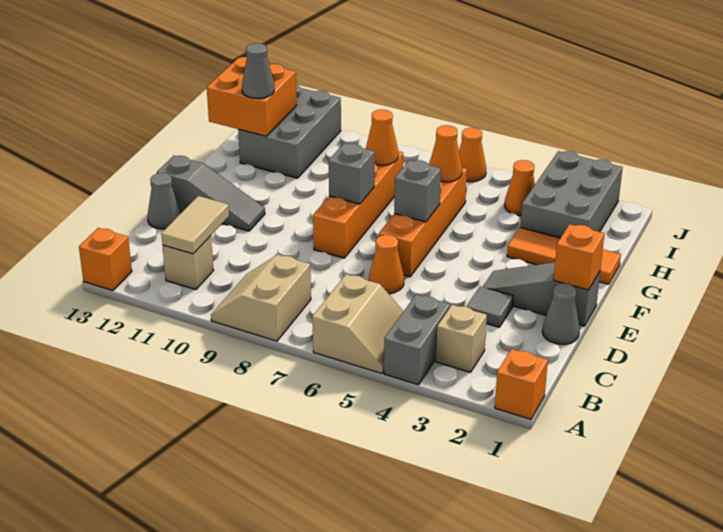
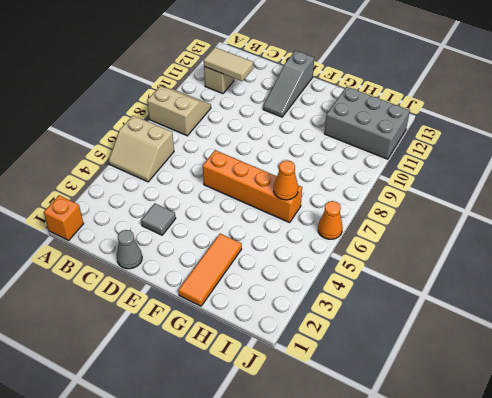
none -> grey brick A4:B4 level 1
none -> orange brick A13 level 1
none -> tan brick B3 level 1

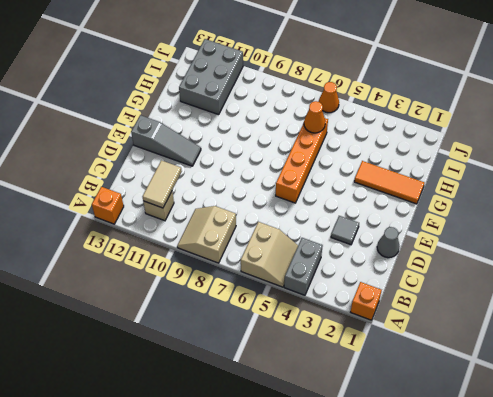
none -> tan brick B3 level 1
none -> orange cone D6 level 1
none -> grey cone D13 level 1

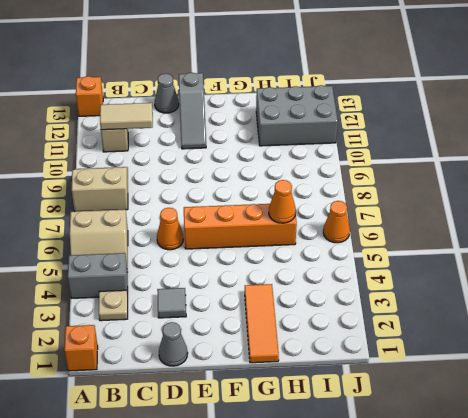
tan plate B3 level 1 -> tan brick B3 level 1
none -> grey slope E1:E3 level 1 top 1
none -> orange brick E8:H8 level 1
none -> grey brick H2:J3 level 1

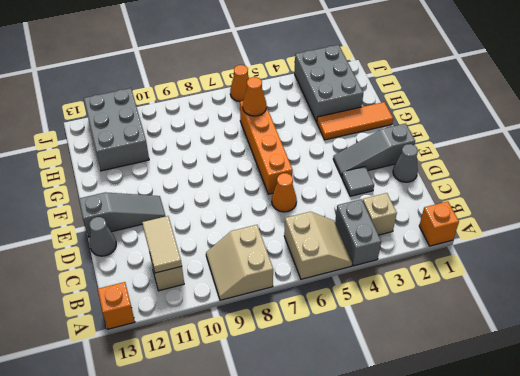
none -> orange brick E8:H8 level 1
none -> orange cone I4 level 1
none -> orange brick E1 level 2

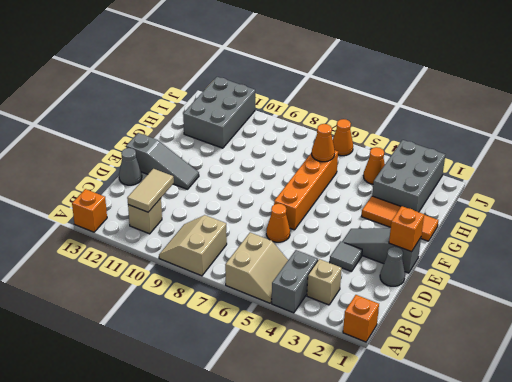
none -> orange brick E8:H8 level 1
none -> grey brick F6 level 2
none -> grey brick F8 level 2

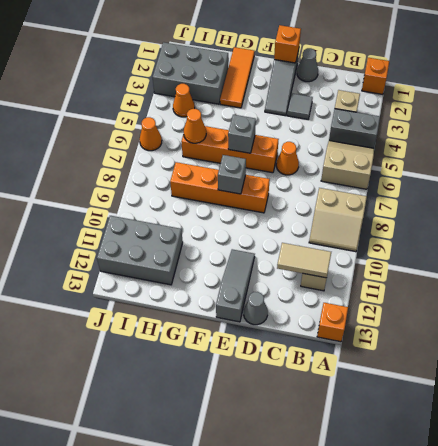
none -> orange cone H8 level 2
none -> orange brick H12:I13 level 2
none -> grey cone H12 level 3

